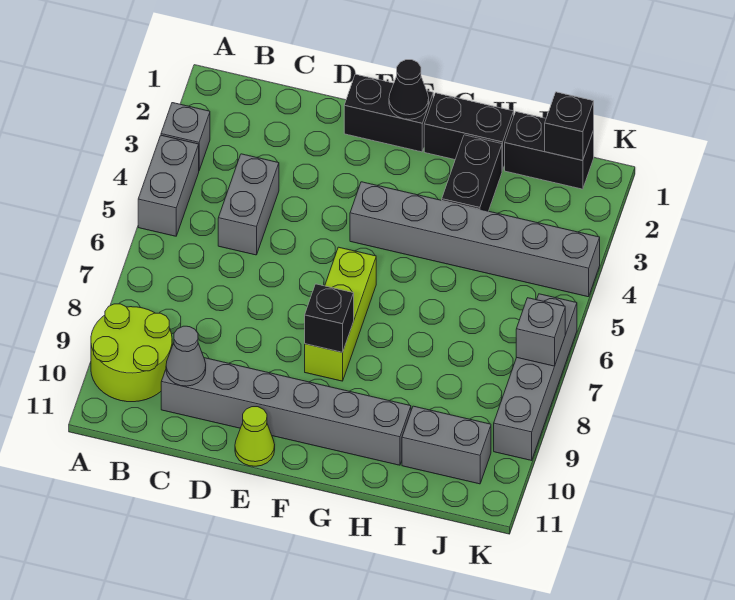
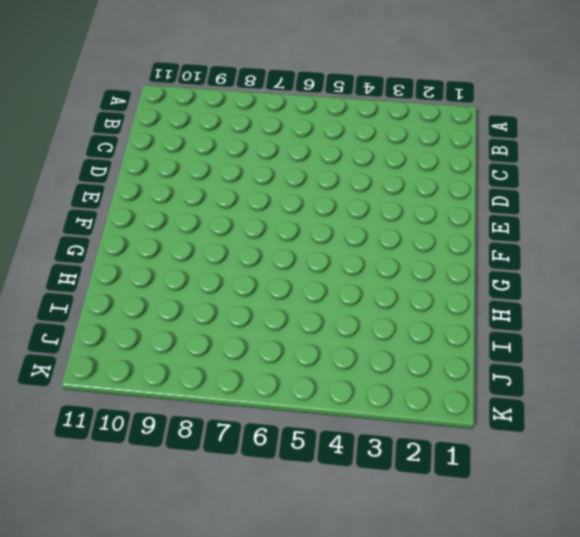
none -> grey brick A3 level 1
none -> grey brick A4:A5 level 1
none -> lime round brick A9:B10 level 1

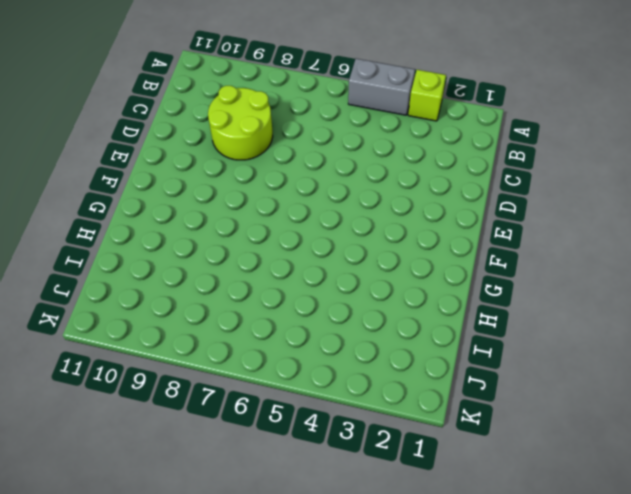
lime brick A3 level 1 -> grey brick A3 level 1
lime round brick C8:D9 level 1 -> lime round brick A9:B10 level 1
none -> grey brick C4:C5 level 1
none -> grey brick C10:H10 level 1
none -> black brick E1:F1 level 1

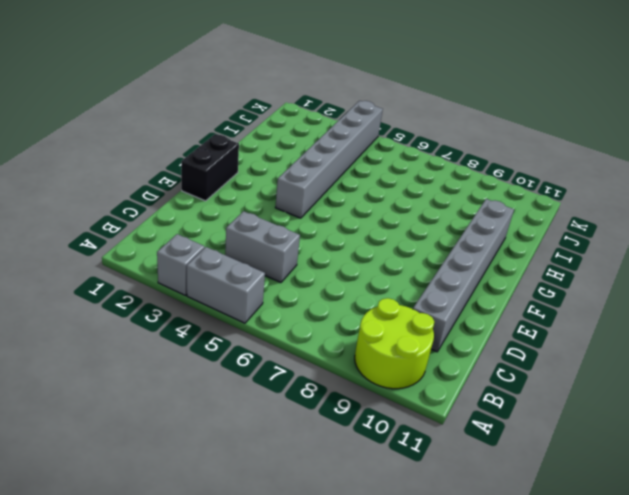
none -> lime cone E11 level 1
none -> lime brick F6:F8 level 1
none -> black brick G1:H1 level 1

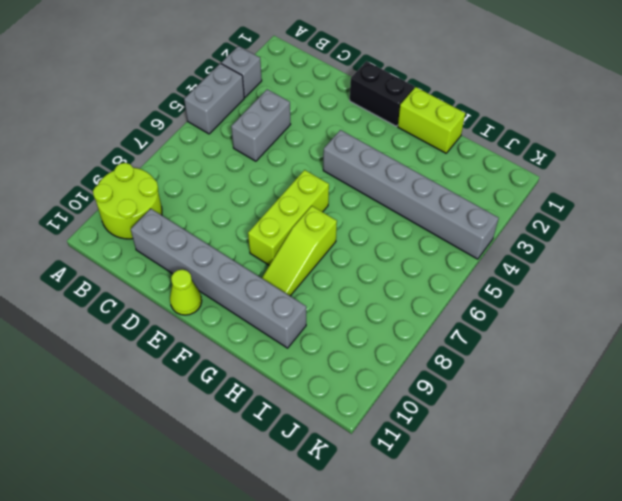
lime brick G1:H1 level 1 -> black brick G1:H1 level 1
lime slope G7:G9 level 1 top 7 -> none
none -> black brick H2:H3 level 1
none -> black brick I1:J1 level 1
none -> grey brick I10:J10 level 1

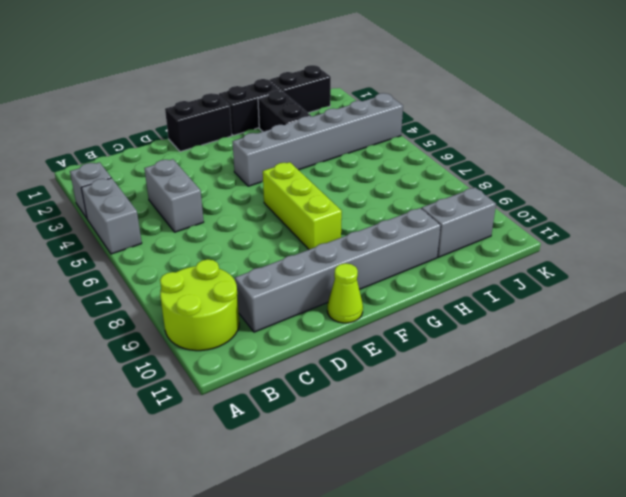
none -> grey brick K6:K9 level 1
none -> grey cone C10 level 2
none -> black cone F1 level 2

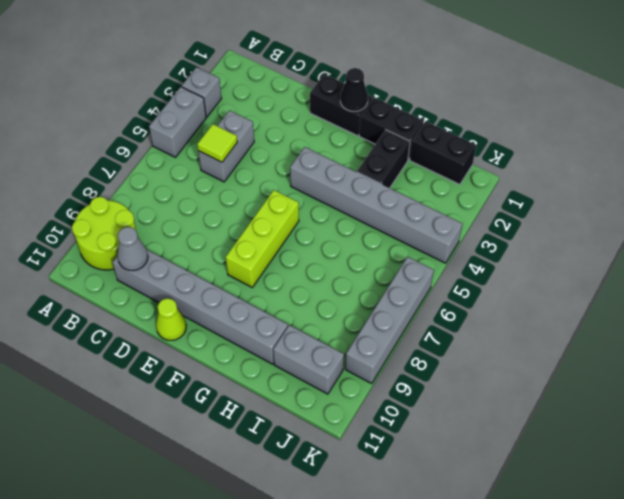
lime tile C5 level 2 -> none
none -> black brick F8 level 2
none -> black brick J1 level 2
none -> grey brick K7 level 2

